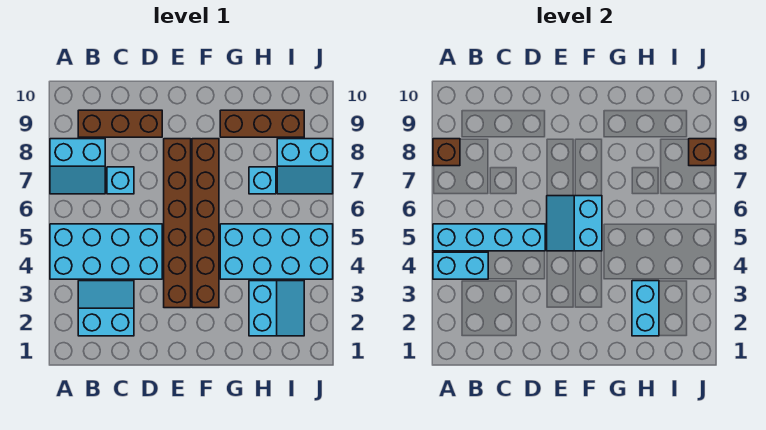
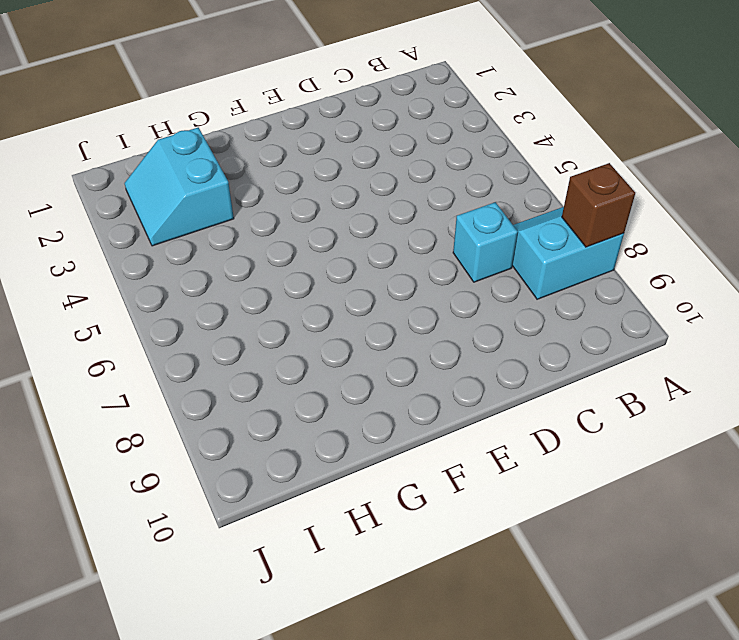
none -> cyan brick A4:D5 level 1
none -> cyan slope B2:C3 level 1 top 2
none -> brown brick B9:D9 level 1

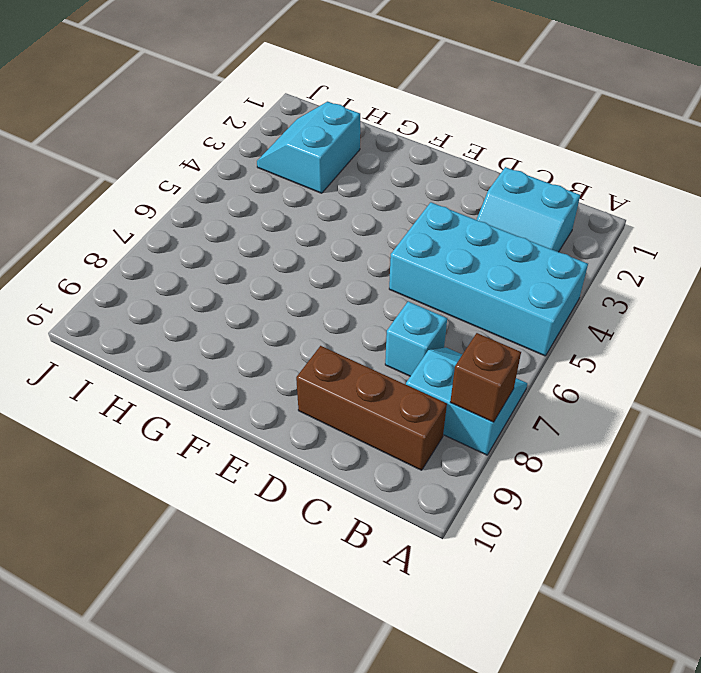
none -> brown brick E3:E8 level 1
none -> brown brick F3:F8 level 1
none -> cyan brick G4:J5 level 1

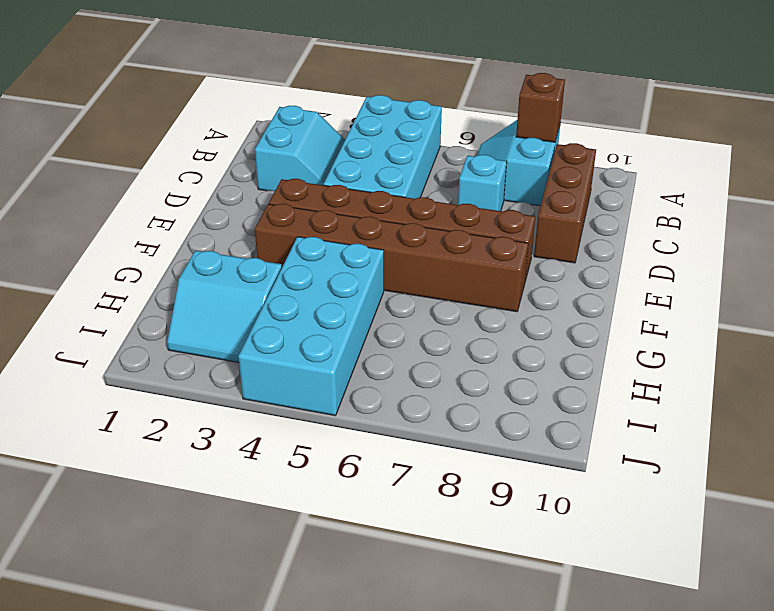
none -> brown brick G9:I9 level 1
none -> cyan brick H7 level 1
none -> cyan slope I7:J8 level 1 top 8

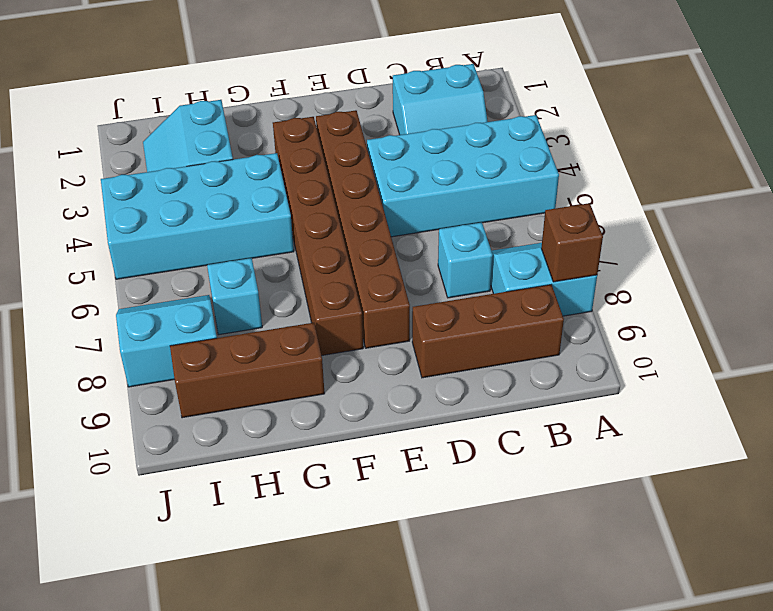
none -> cyan brick A4:B4 level 2
none -> cyan brick A5:D5 level 2
none -> cyan slope E5:F6 level 2 top F

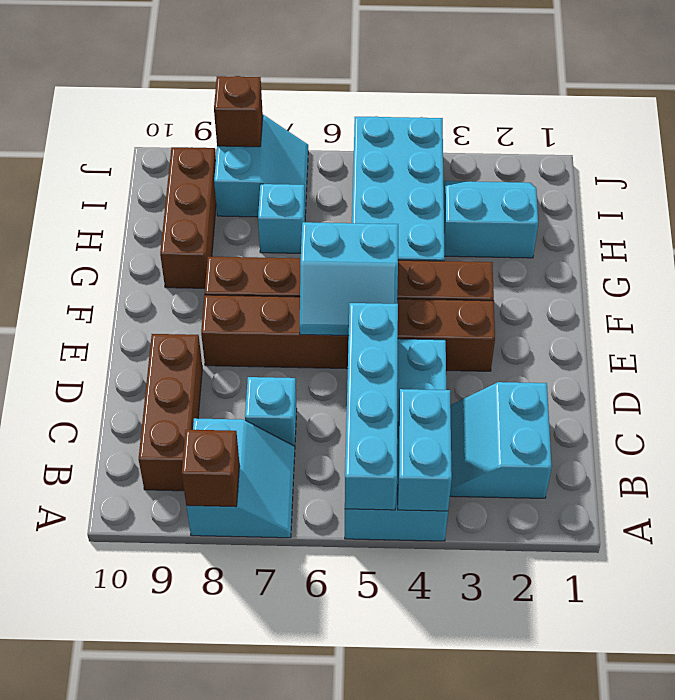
none -> cyan brick H2:H3 level 2

